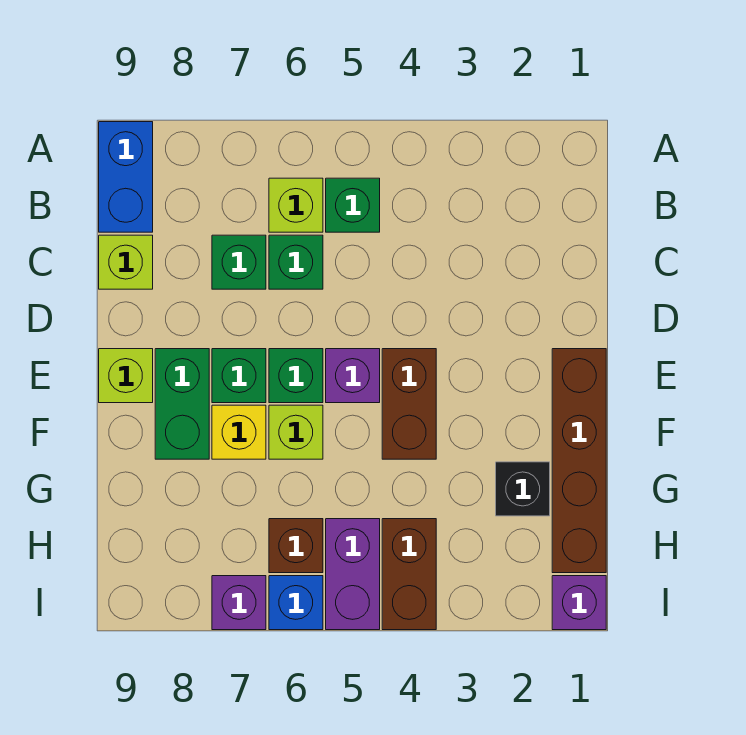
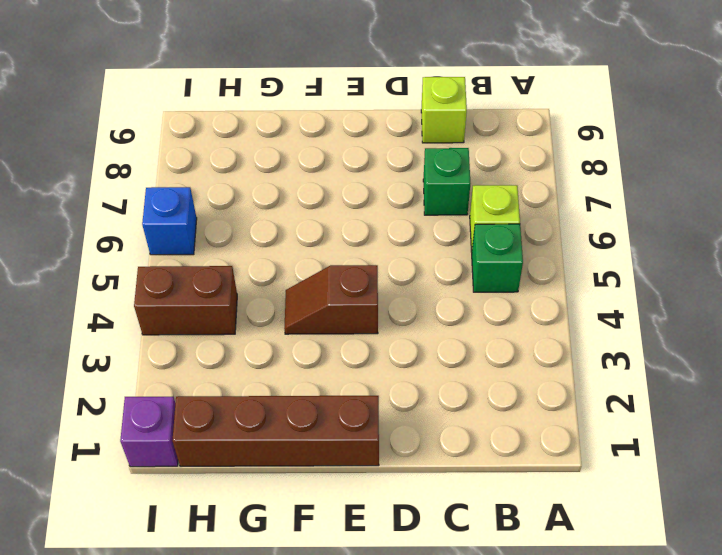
brown slope E4:F4 level 1 top E -> brown brick E4:F4 level 1
none -> blue brick A9:B9 level 1
none -> green brick C6 level 1
none -> purple brick E5 level 1

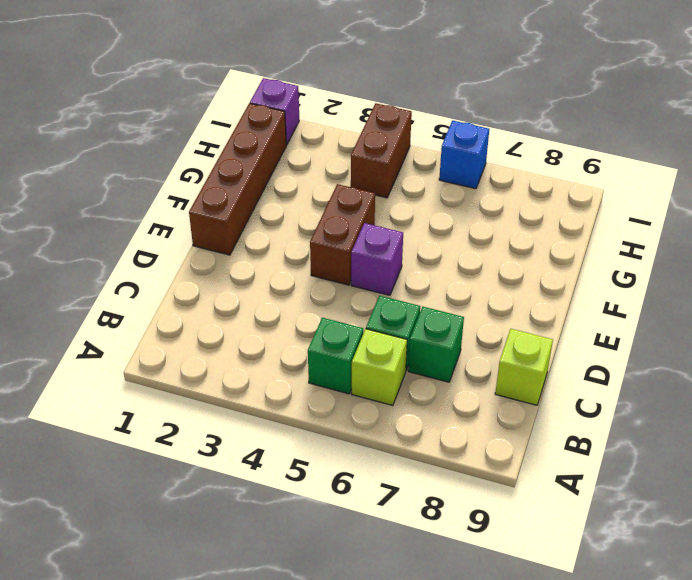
none -> blue brick A9:B9 level 1
none -> green brick E6 level 1
none -> green brick E7 level 1

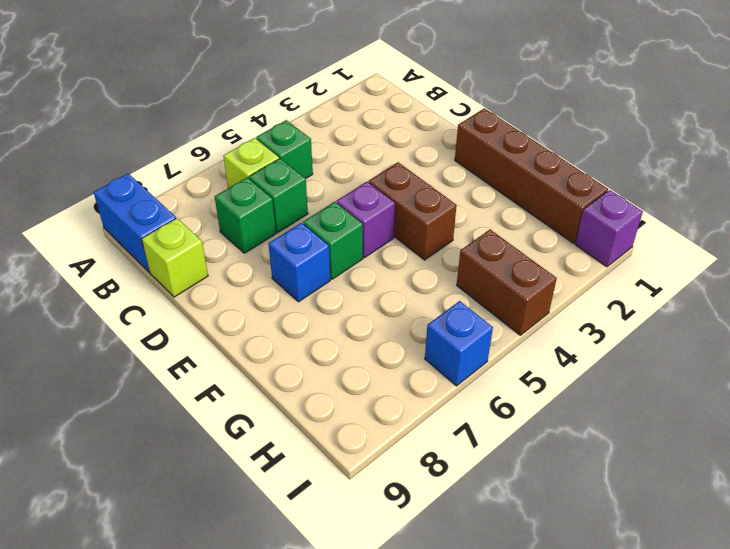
blue brick E7 level 1 -> green brick E7 level 1
none -> green brick E8:F8 level 1
none -> lime brick E9 level 1
none -> lime brick F6 level 1

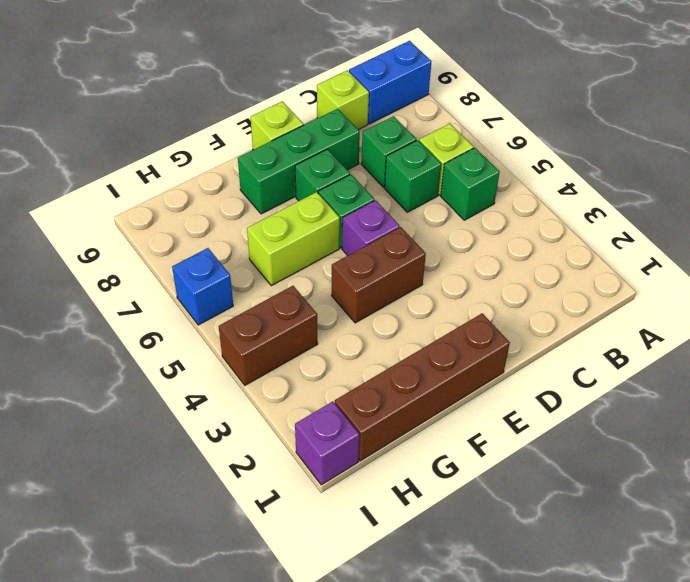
green brick D8:F8 level 1 -> green brick E8:F8 level 1
lime brick F6:G6 level 1 -> lime brick F6 level 1
none -> yellow brick F7 level 1
none -> black brick G2 level 1
none -> purple brick H5:I5 level 1

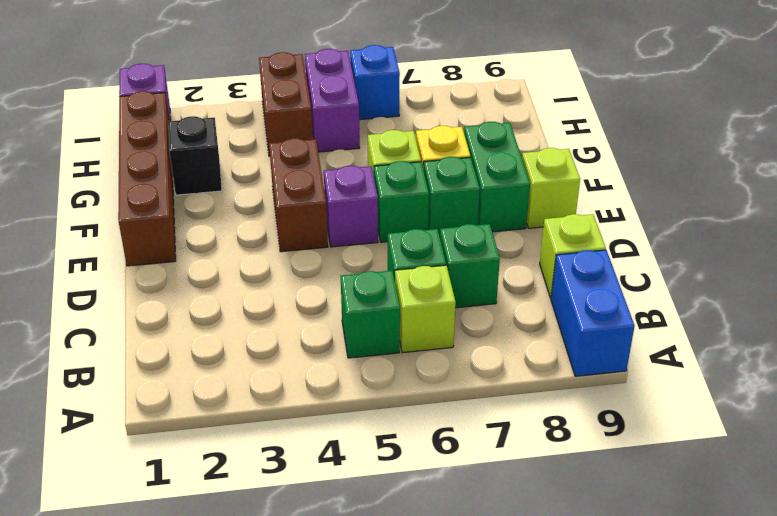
none -> brown brick H6 level 1
none -> purple brick I7 level 1

